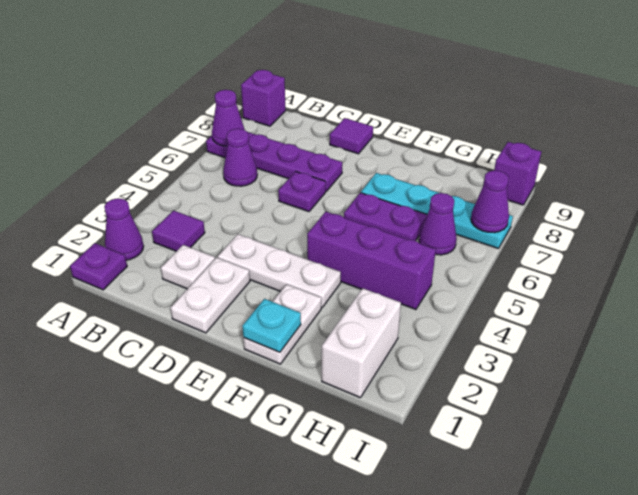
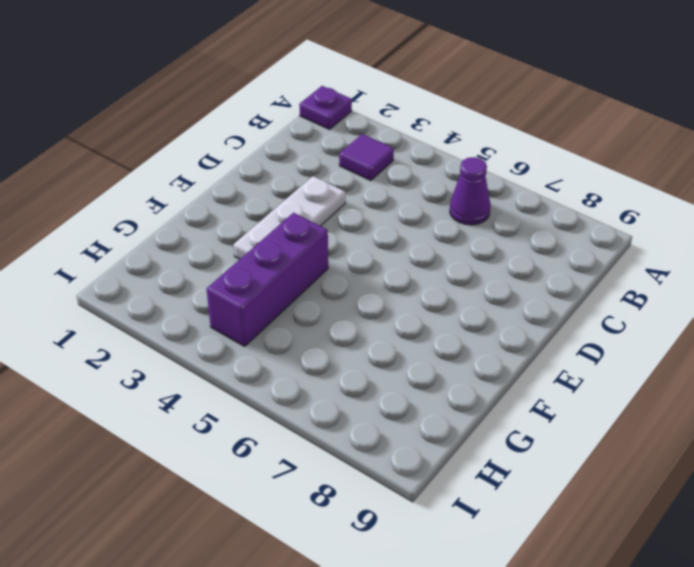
none -> purple cone A2 level 1
none -> purple plate A7:D7 level 1
none -> purple brick A9 level 1

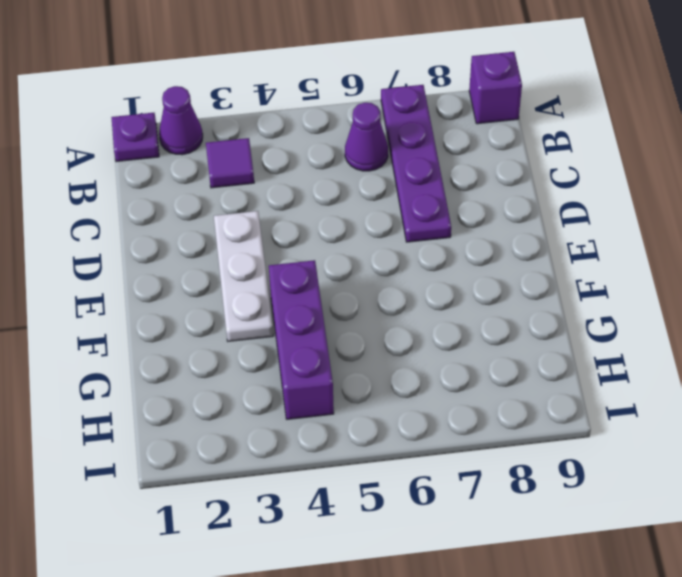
none -> white plate C2 level 1
none -> white plate D1:D2 level 1
none -> purple plate D6 level 1

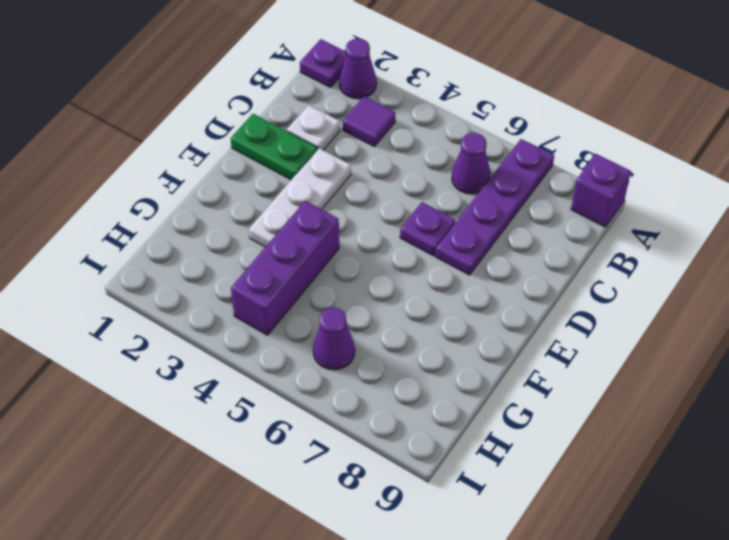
green plate D1:D2 level 1 -> white plate D1:D2 level 1
none -> purple tile D9 level 1
none -> white plate F1:F2 level 1
none -> purple plate F6:G6 level 1

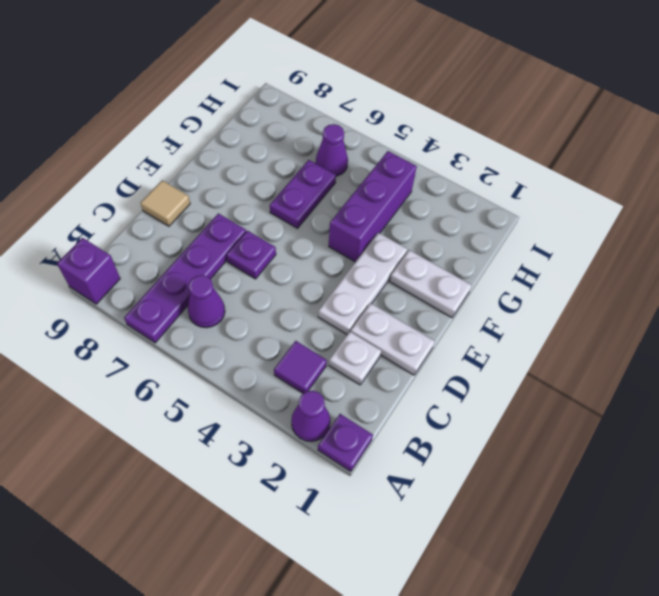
tan tile D9 level 1 -> purple tile D9 level 1
none -> cyan plate F7:I7 level 1
none -> white brick H1:H2 level 1
none -> purple brick I9 level 1

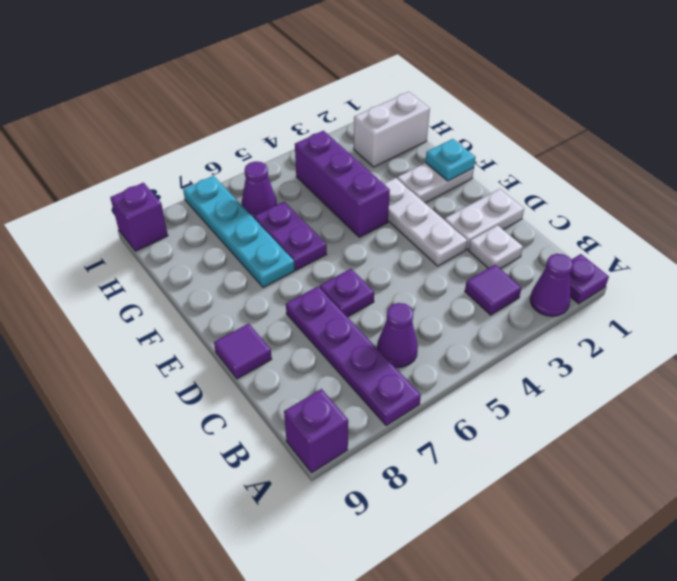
none -> purple cone A7 level 2
none -> purple cone I7 level 2

